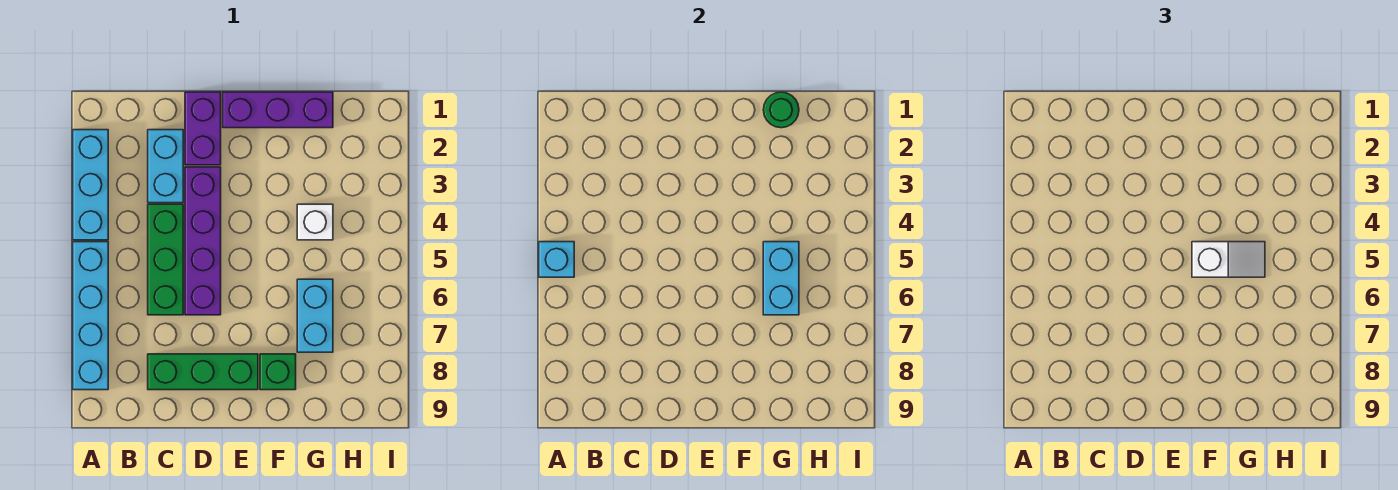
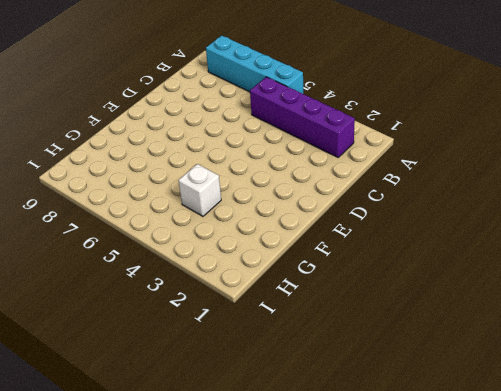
purple brick B2:B5 level 1 -> purple brick D3:D6 level 1
none -> cyan brick A2:A4 level 1
none -> cyan brick C2:C3 level 1
none -> green brick C4:C6 level 1

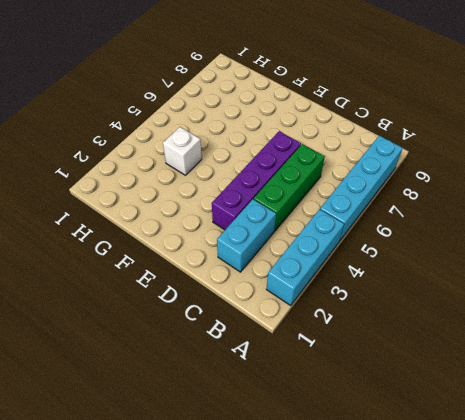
none -> green brick C8:E8 level 1
none -> purple brick D1:D2 level 1
none -> purple brick E1:G1 level 1

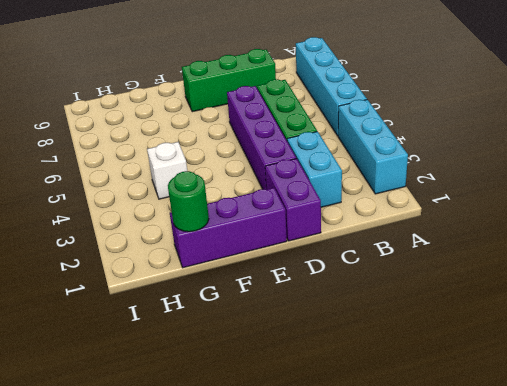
none -> green brick F8 level 1
none -> cyan brick G6:G7 level 1
none -> cyan brick A5 level 2

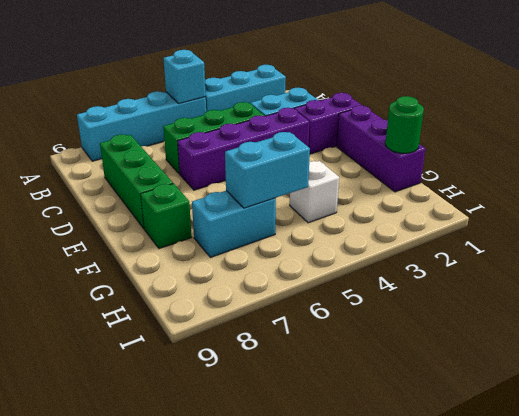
none -> white slope F5:G5 level 3 top F

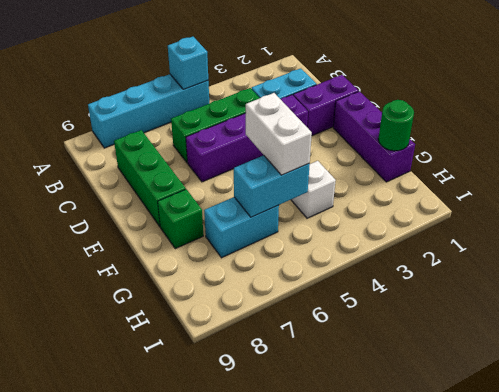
white brick F5:G5 level 3 -> white slope F5:G5 level 3 top F
none -> cyan brick A2:A4 level 1

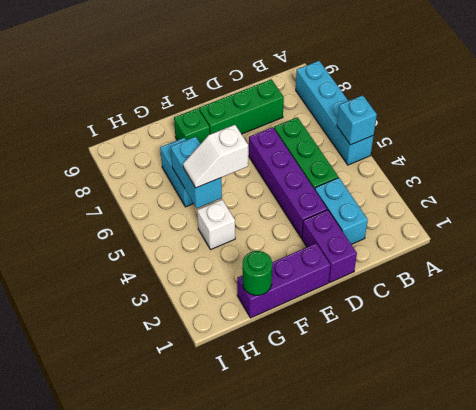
none -> cyan brick A2:A4 level 1

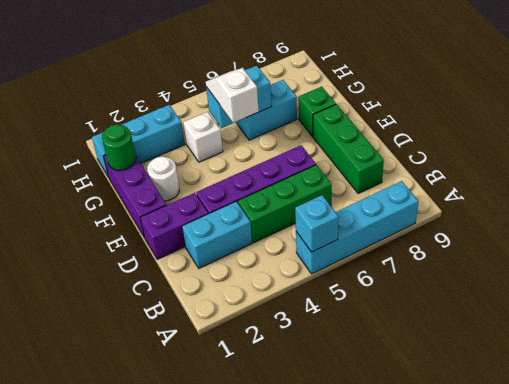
white round brick F2 level 1 -> none
cyan brick H1:H3 level 1 -> cyan brick A2:A4 level 1

